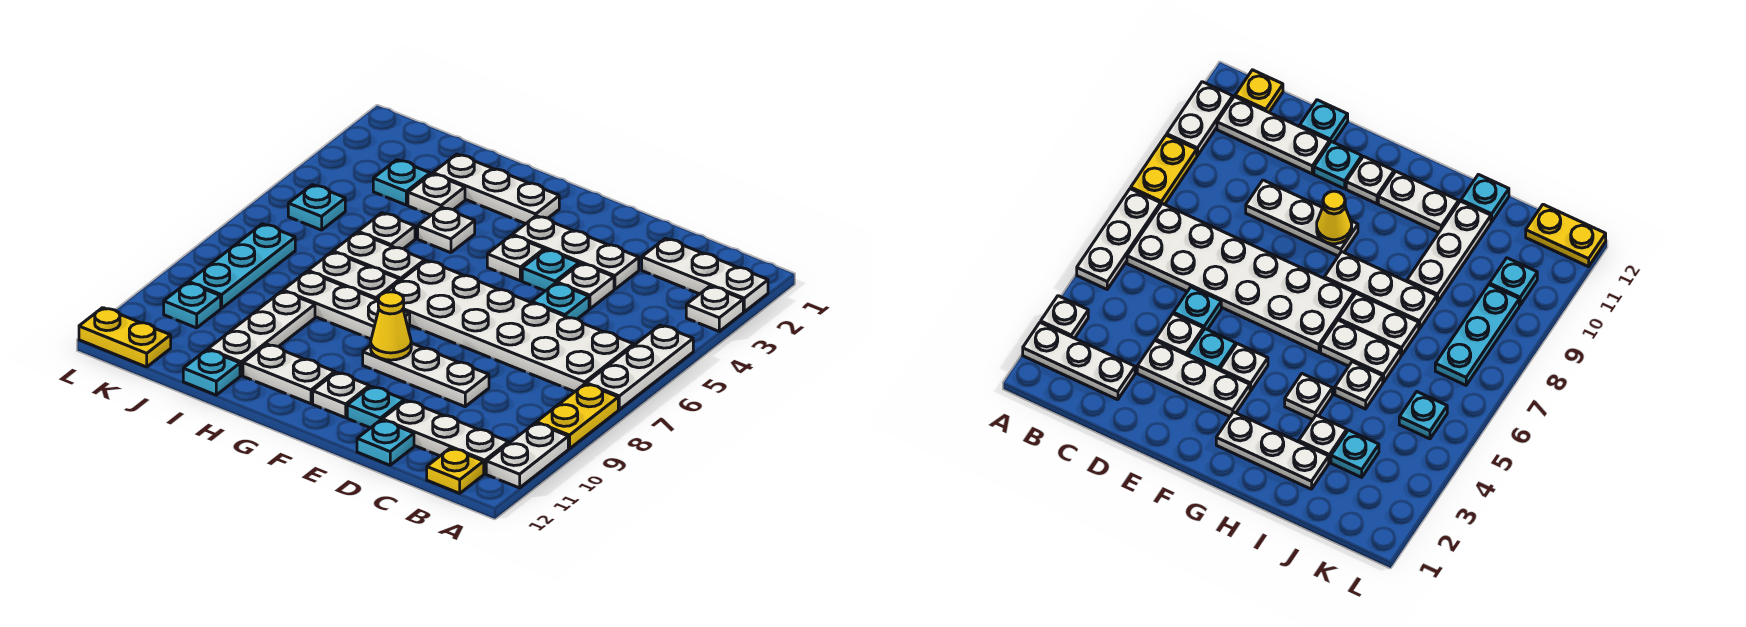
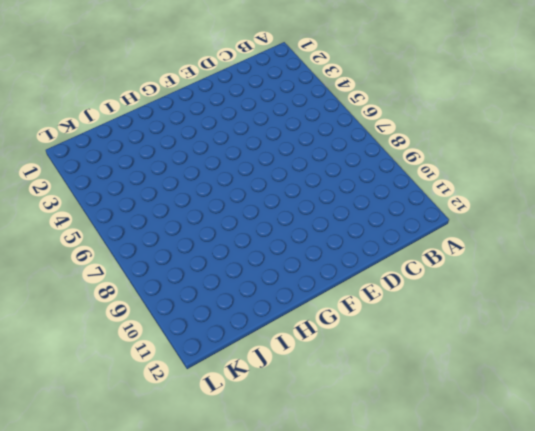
none -> white plate A2:C2 level 1
none -> white plate A3 level 1
none -> white plate A5:A7 level 1
none -> yellow plate A8:A9 level 1

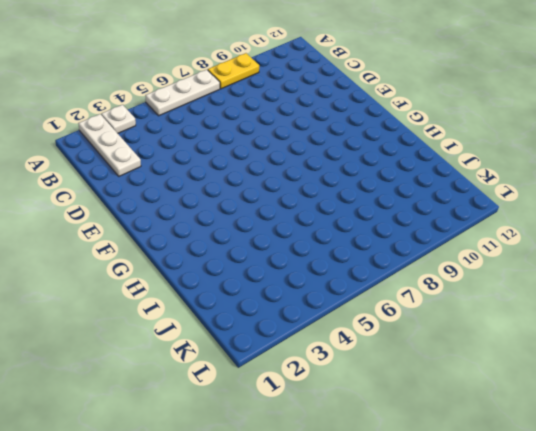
none -> white plate A10:A11 level 1
none -> white plate B6:G7 level 1
none -> white plate B11:D11 level 1
none -> yellow plate B12 level 1

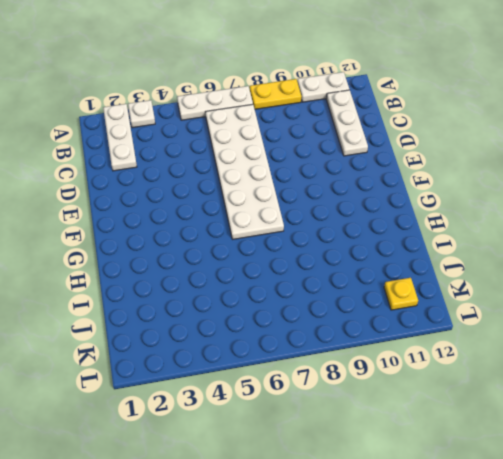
yellow plate K11 level 1 -> yellow plate B12 level 1
none -> white plate D3:F3 level 1
none -> white plate D4 level 1
none -> cyan plate D5 level 1
none -> white plate D9:F9 level 1

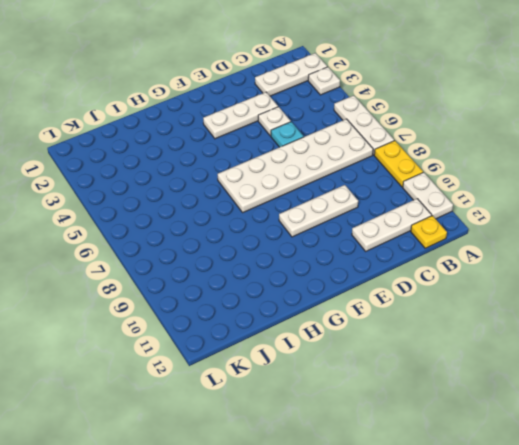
none -> cyan plate D12 level 1
none -> cyan plate E4 level 1
none -> cyan plate E11 level 1
none -> white plate F4 level 1

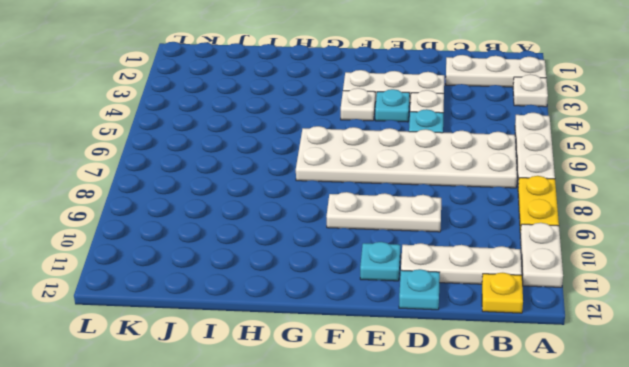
none -> white plate F11 level 1
none -> white plate G2:I2 level 1
none -> white plate G8:I8 level 1
none -> white plate G11:H11 level 1

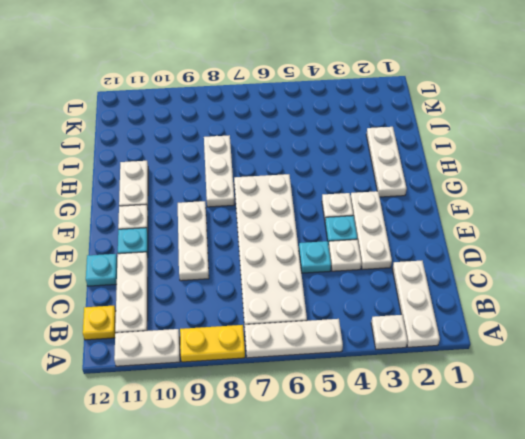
none -> white plate H4 level 1
none -> white plate H6:I6 level 1
none -> white plate H7:I7 level 1
none -> white plate I3 level 1

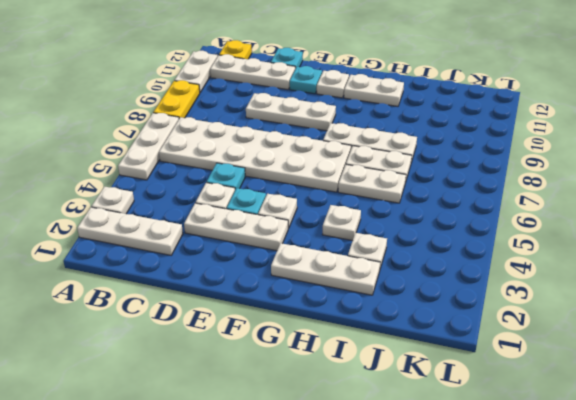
none -> white plate I5 level 1
none -> white plate I9:I11 level 1
none -> cyan plate I12 level 1
none -> cyan plate J3 level 1

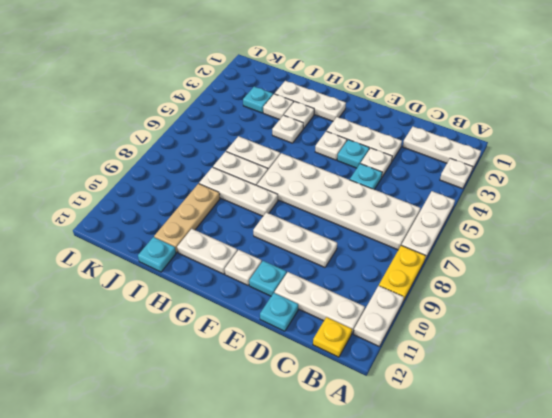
white plate H3 level 1 -> white plate I5 level 1
tan plate I9:I11 level 1 -> white plate I9:I11 level 1
none -> cyan plate K5 level 1
none -> cyan plate K7:K9 level 1
none -> cyan plate K10 level 1
none -> yellow plate K12:L12 level 1

